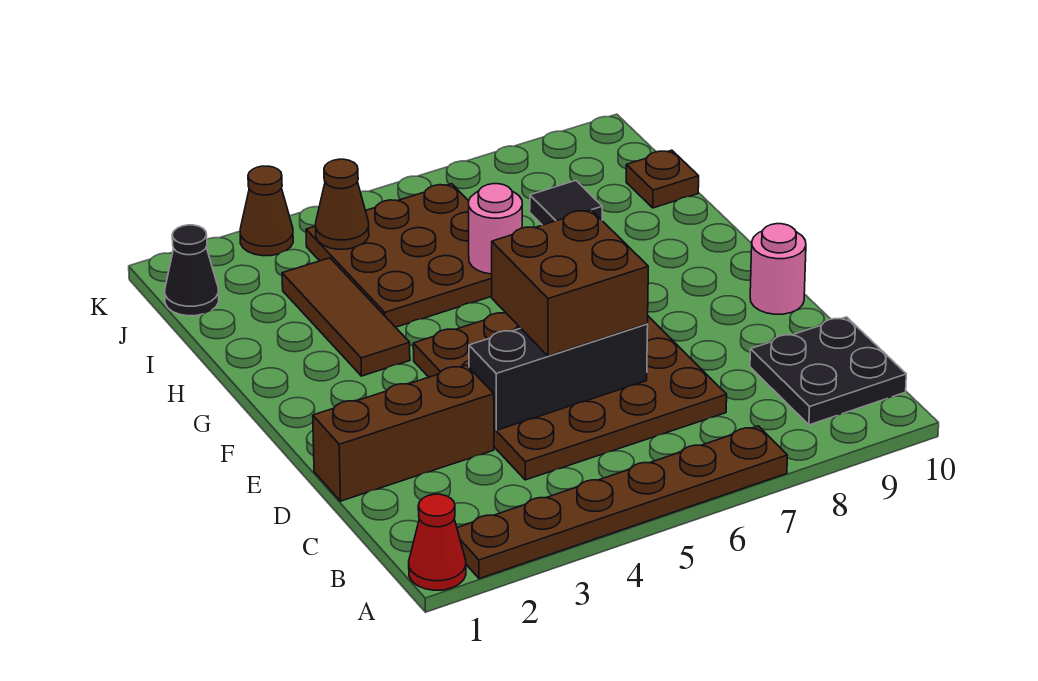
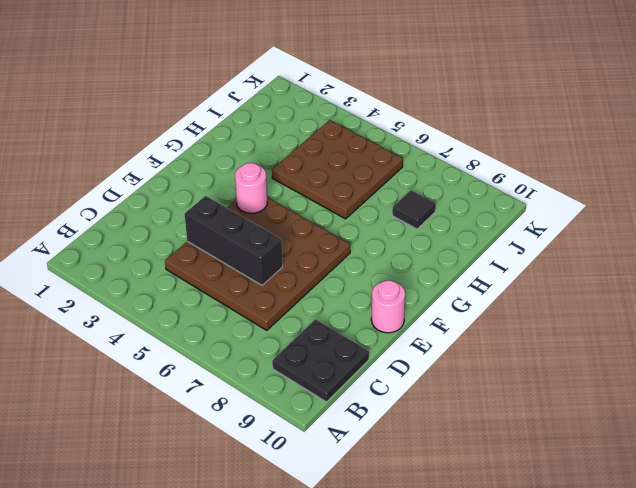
pink round brick F4 level 2 -> pink round brick H6 level 2
none -> red cone A1 level 1
none -> brown plate A2:A7 level 1
none -> brown brick D1:D3 level 1

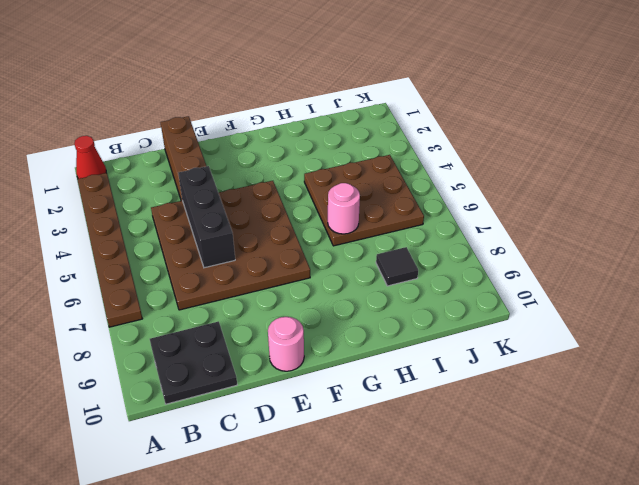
none -> brown tile G3:I3 level 1
none -> brown plate I10 level 1
none -> black cone J1 level 1

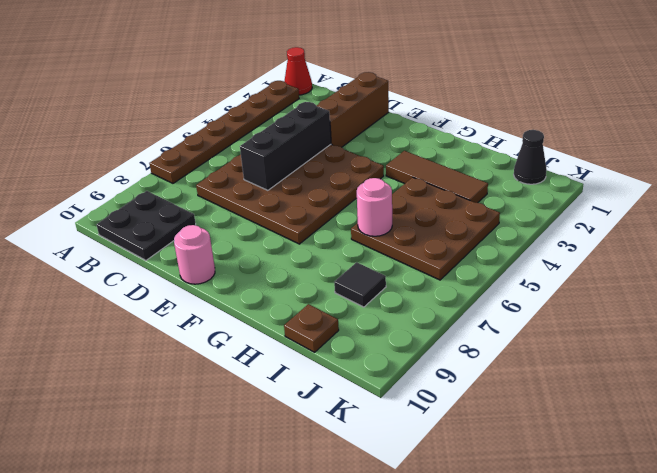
none -> brown cone K3 level 1
none -> brown cone J4 level 2
none -> brown brick D5:E6 level 3

